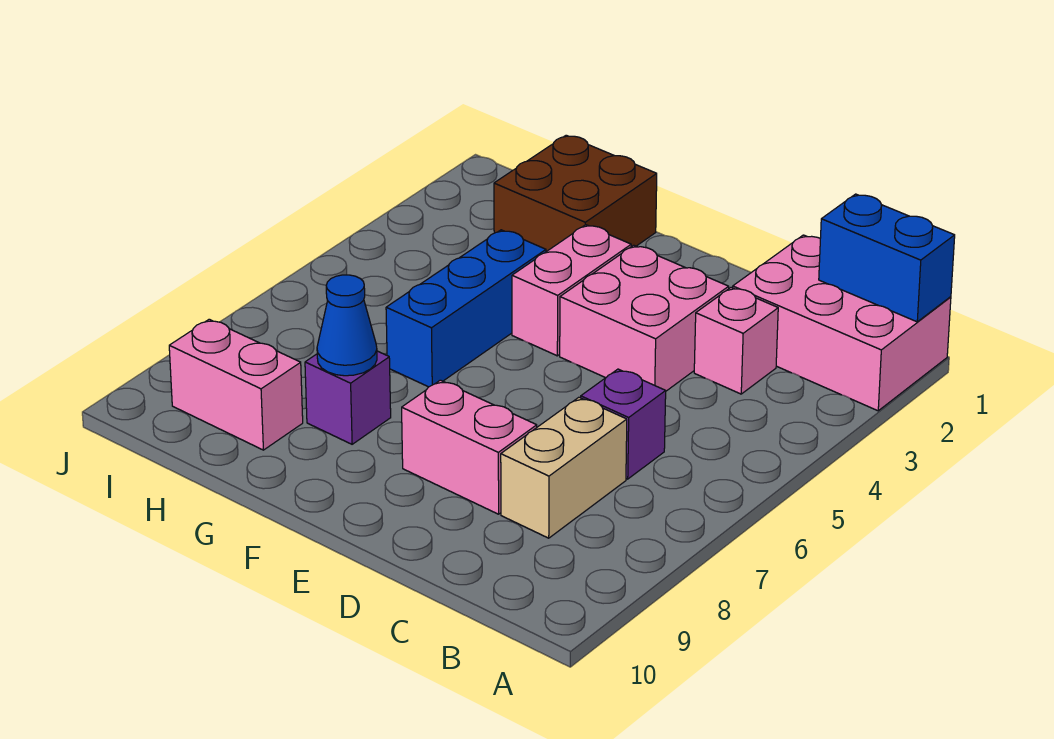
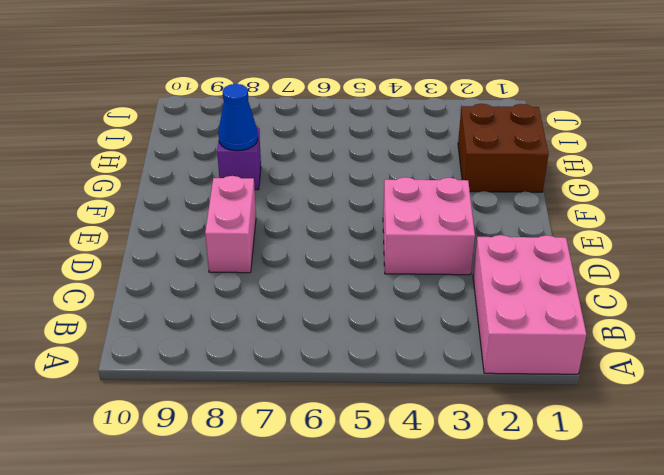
none -> pink brick C3 level 1
none -> purple brick C6 level 1
none -> tan brick C7:C8 level 1

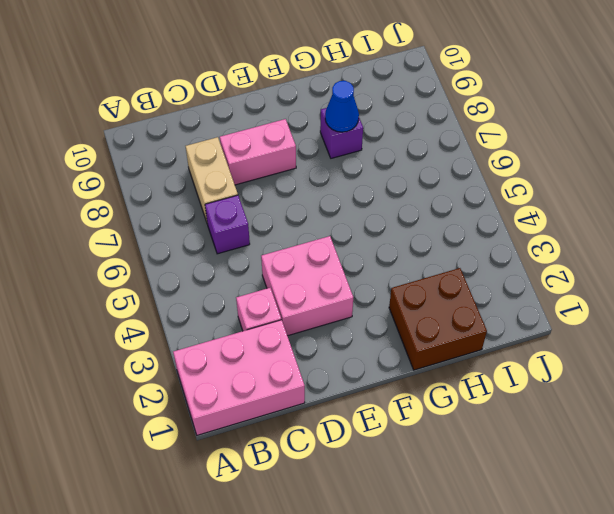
none -> pink brick F3:F4 level 1
none -> blue brick G4:G6 level 1
none -> pink brick H9:I9 level 1

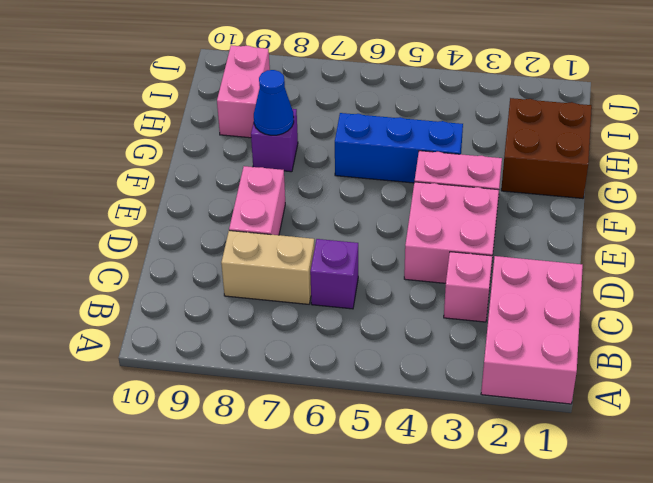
none -> blue brick A1:B1 level 2

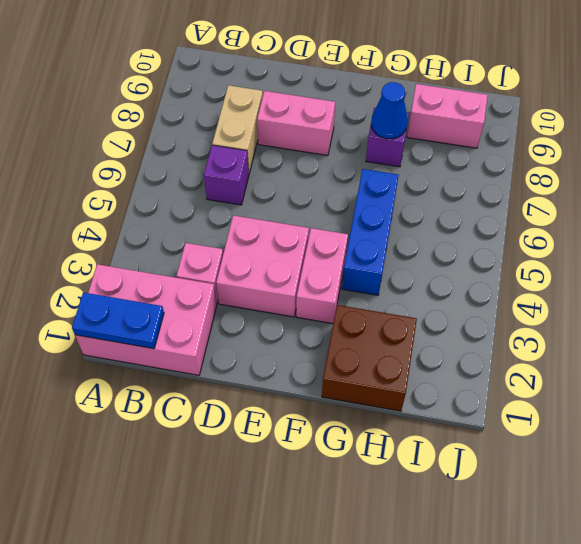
blue plate A1:B1 level 2 -> blue brick A1:B1 level 2

